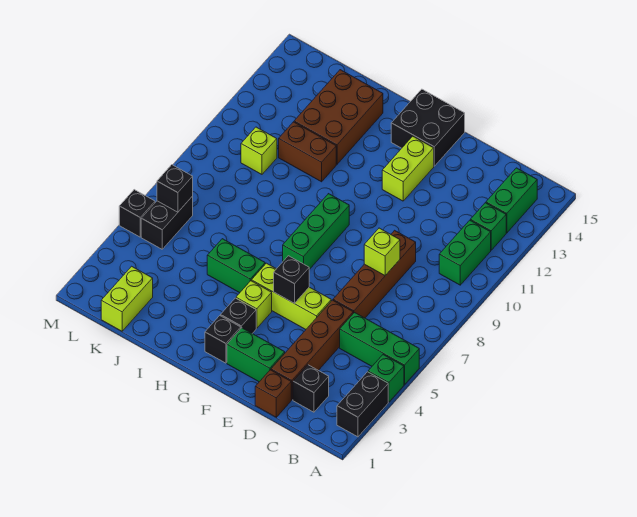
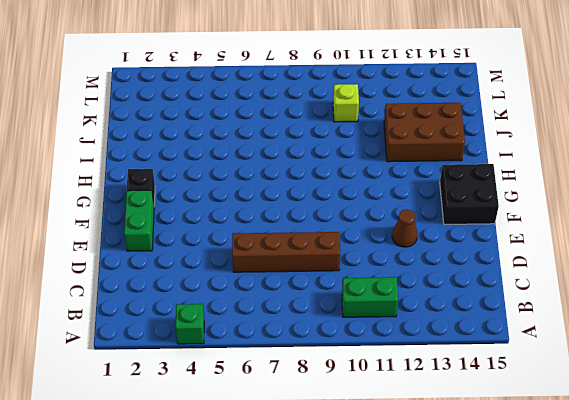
brown cone E12 level 1 -> none
none -> black brick A2:A3 level 1
none -> green brick A5:C5 level 1
none -> green brick B12 level 1

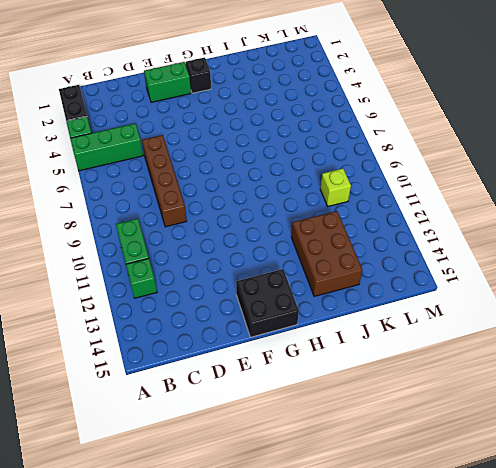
none -> green brick B13:B14 level 1
none -> black brick C2 level 1
none -> brown brick D1 level 1

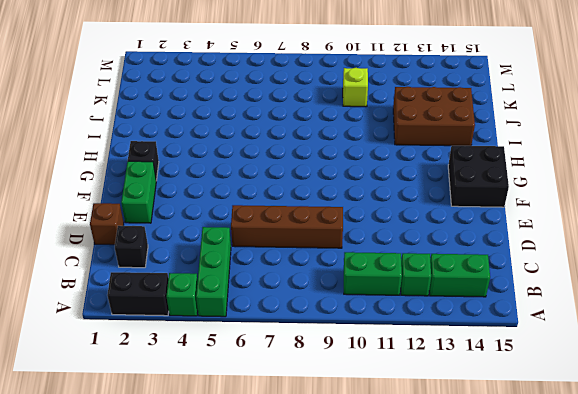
none -> brown brick D2:D5 level 1
none -> lime brick E5:G5 level 1
none -> lime brick F12:F13 level 1

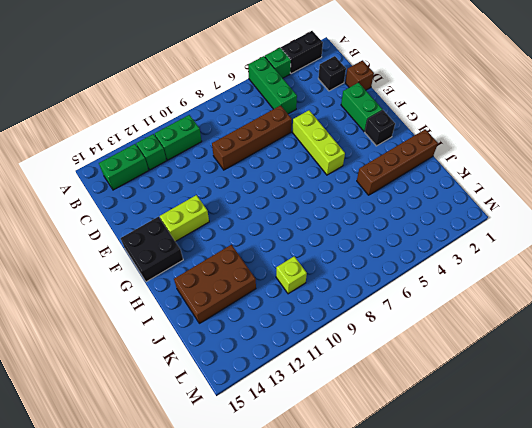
brown brick I1:I4 level 1 -> brown brick D2:D5 level 1
none -> black brick G3 level 1
none -> lime brick G4 level 1
none -> green brick G7:G9 level 1

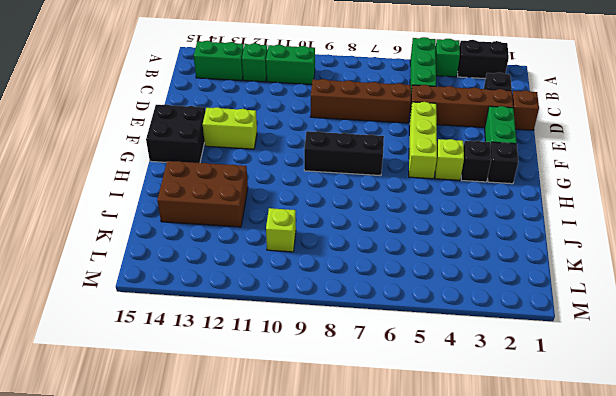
black brick G7:G9 level 1 -> green brick G7:G9 level 1
none -> green brick H5:I5 level 1
none -> brown brick I11:J11 level 1
none -> lime brick K1:K2 level 1

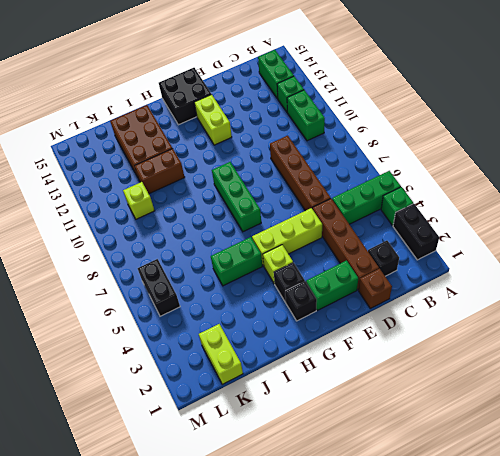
none -> black brick M5 level 1
none -> lime brick D8 level 2
none -> black brick F5 level 2

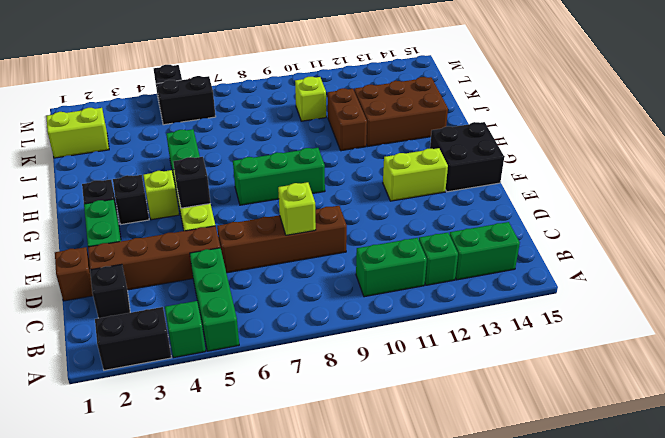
none -> black brick L6 level 2

